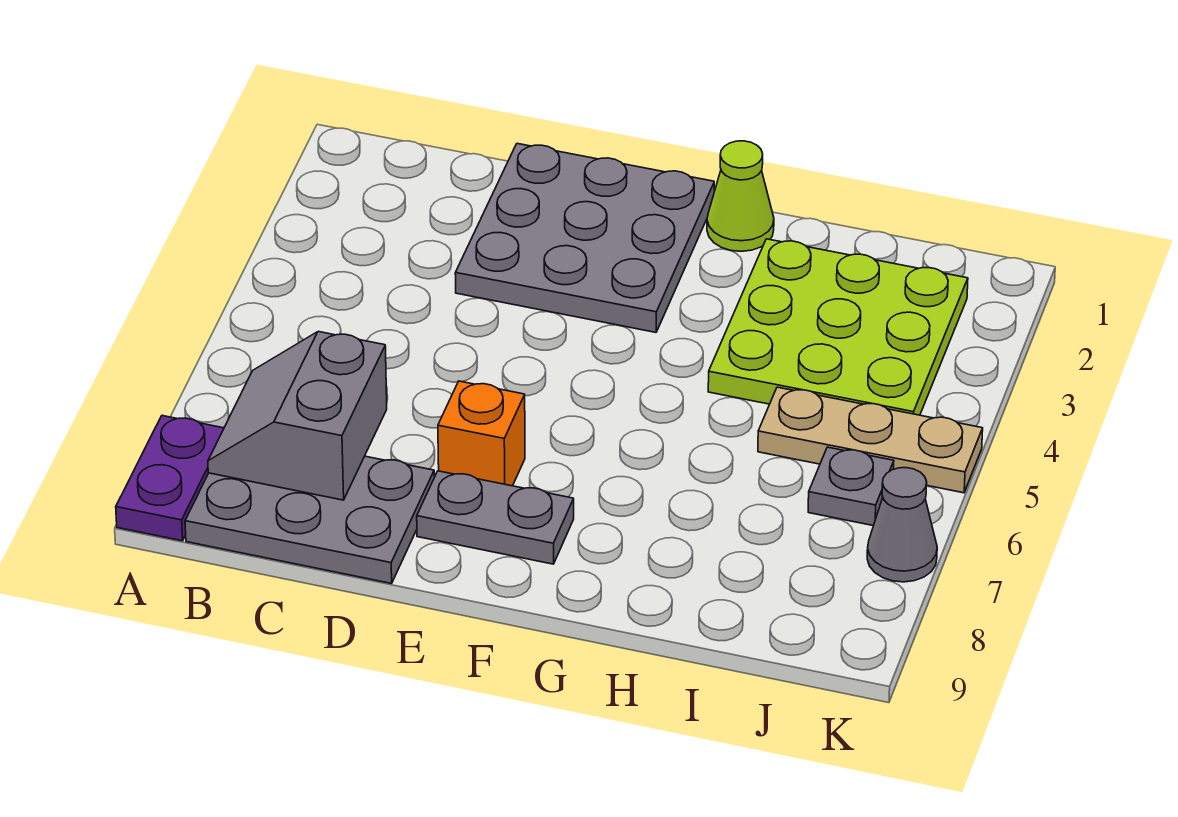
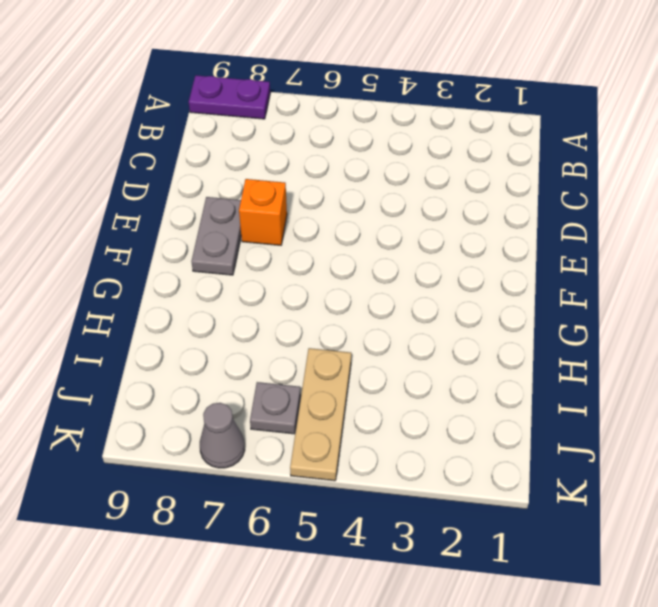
none -> grey plate B8:D9 level 1
none -> grey plate D1:F3 level 1

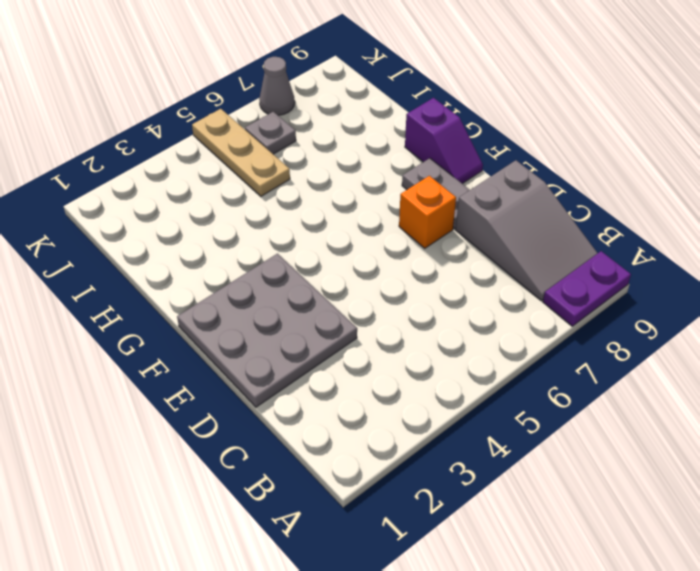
grey slope B8:D9 level 1 top D -> grey plate B8:D9 level 1
purple slope F9:G9 level 1 top G -> none
none -> lime cone G1 level 1
none -> lime plate H2:J4 level 1

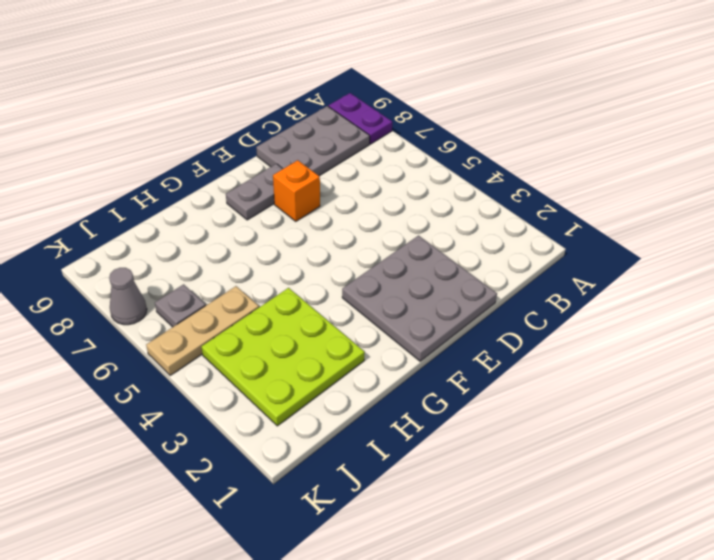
none -> lime cone G1 level 1
none -> grey slope B7:C8 level 2 top C

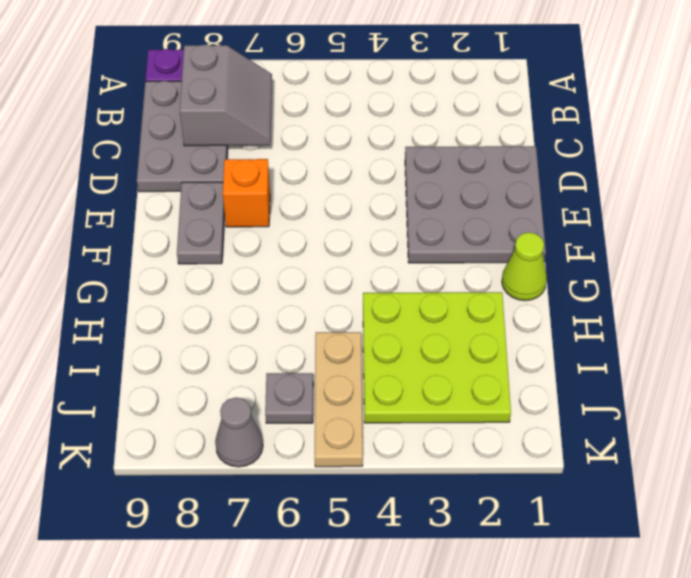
grey slope B7:C8 level 2 top 8 -> grey slope B7:C8 level 2 top C

